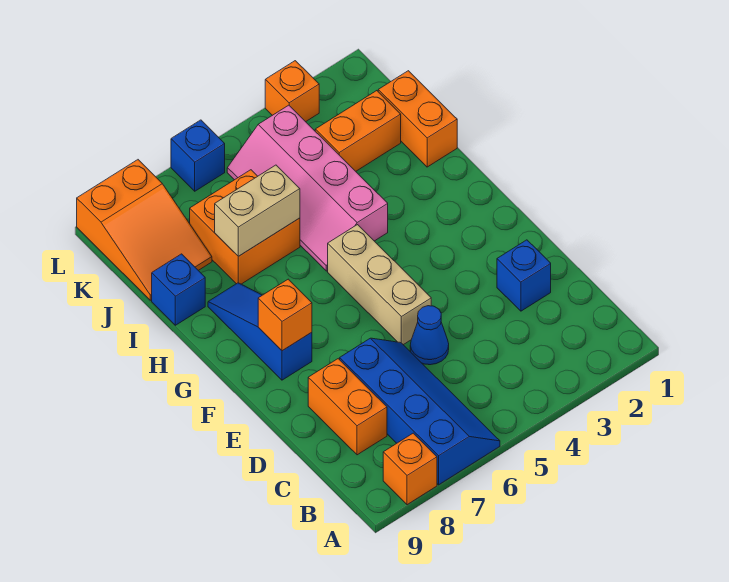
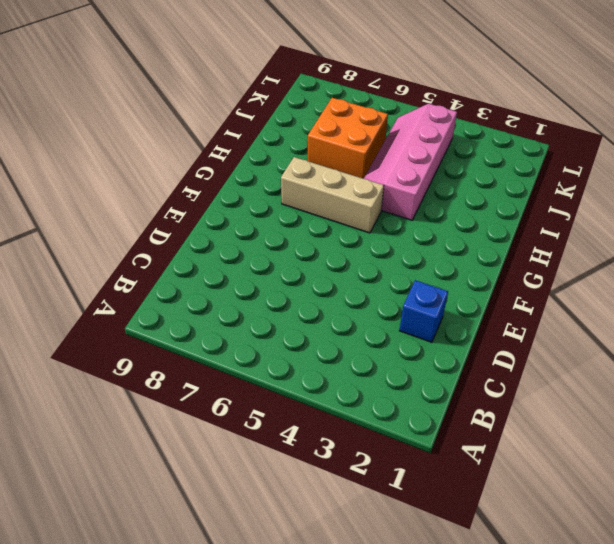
tan brick G5:G7 level 1 -> tan brick E5:G5 level 1
none -> blue slope A6:D7 level 1 top 7
none -> orange brick A8 level 1
none -> orange brick C8:D8 level 1

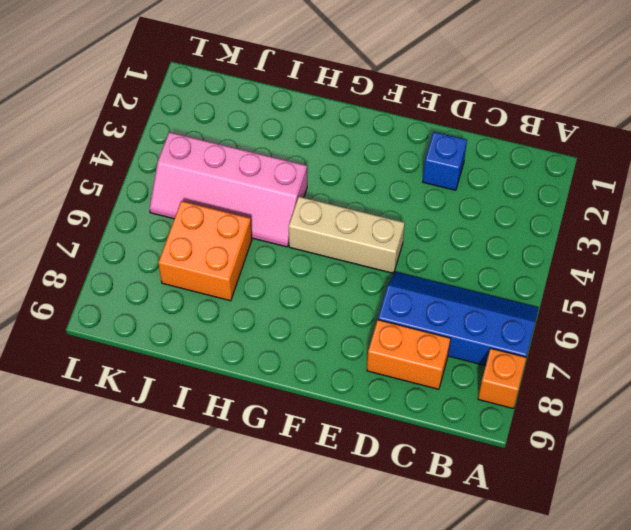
none -> blue cone D5 level 1
none -> blue slope F8:H8 level 1 top F
none -> orange brick I1:J1 level 1

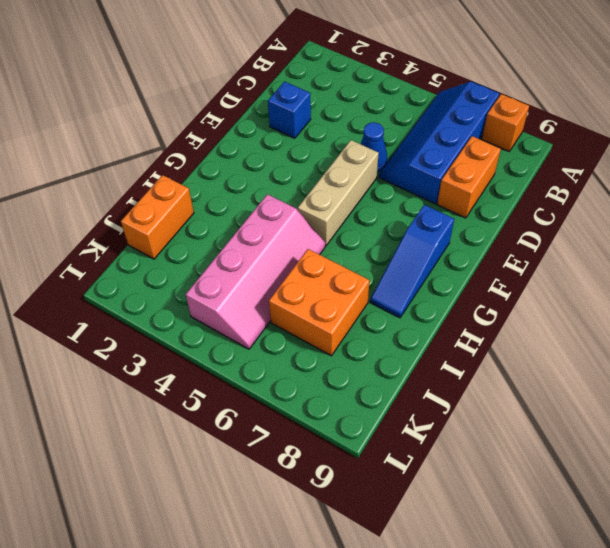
none -> blue brick I9 level 1
none -> orange brick J2:J3 level 1
none -> orange slope J8:L9 level 1 top L

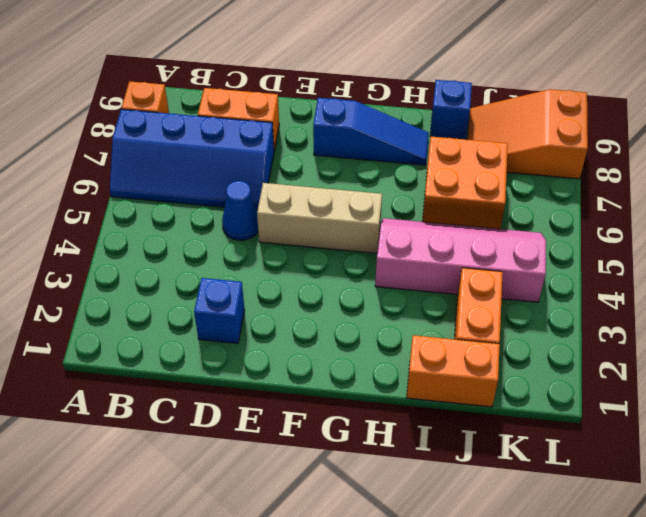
none -> orange brick L3 level 1
none -> blue brick L6 level 1
none -> orange brick F8 level 2

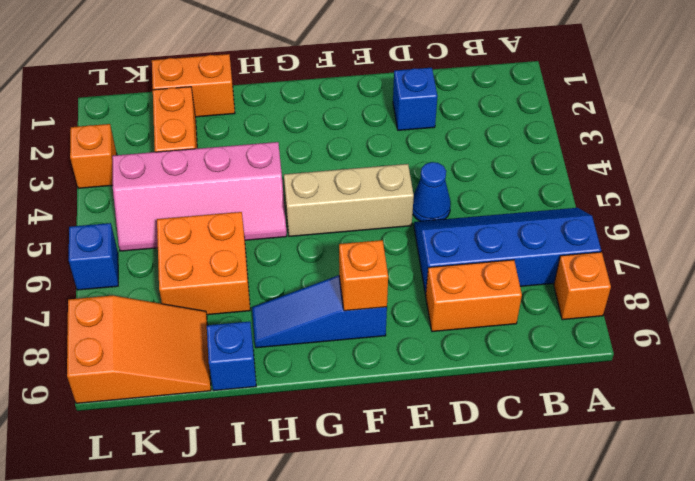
none -> tan brick I6:I7 level 2

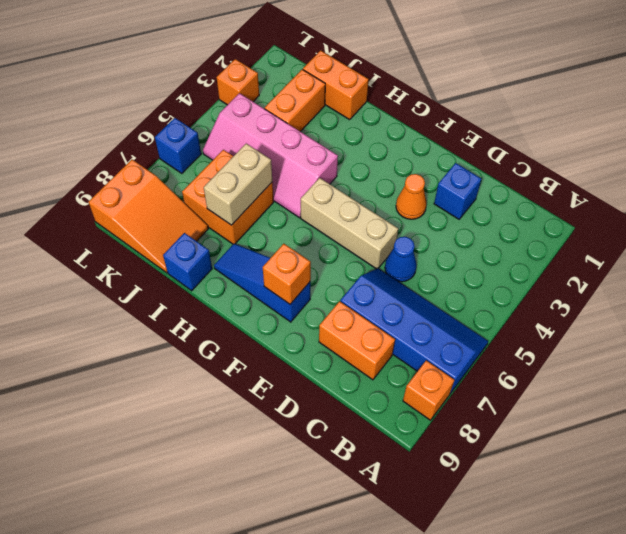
orange cone E3 level 1 -> none

